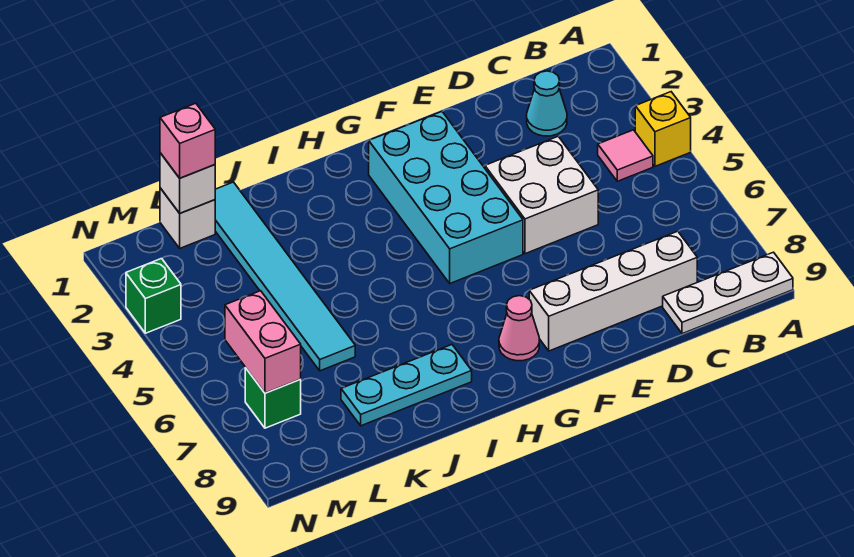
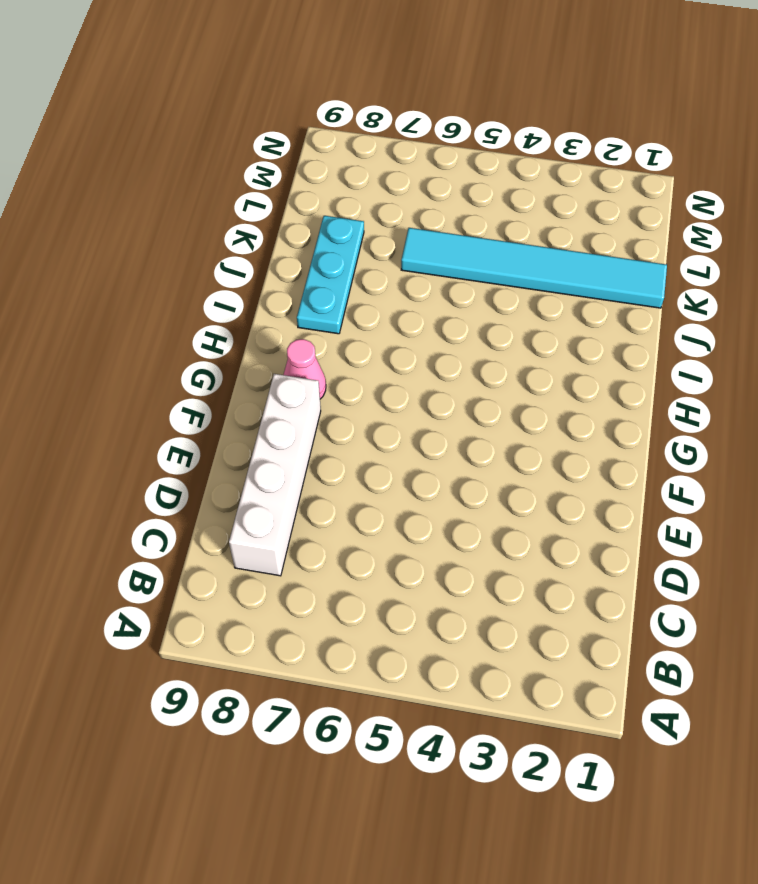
none -> yellow brick A4 level 1
none -> white plate A9:C9 level 1
none -> pink tile B4 level 1

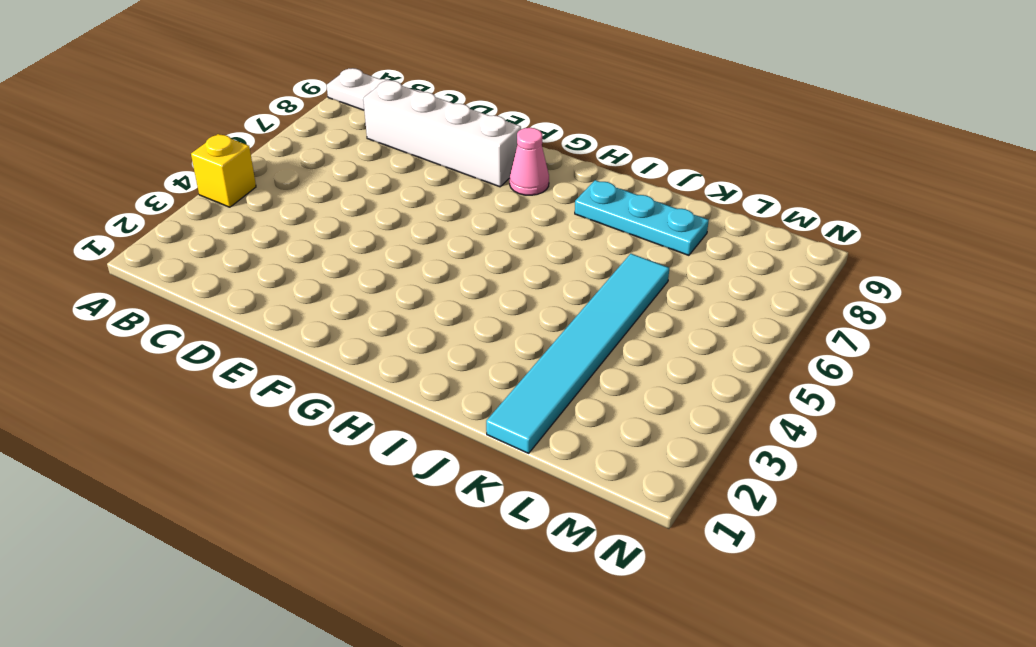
none -> pink tile B4 level 1
none -> cyan cone C2 level 1
none -> white brick D4:E5 level 1

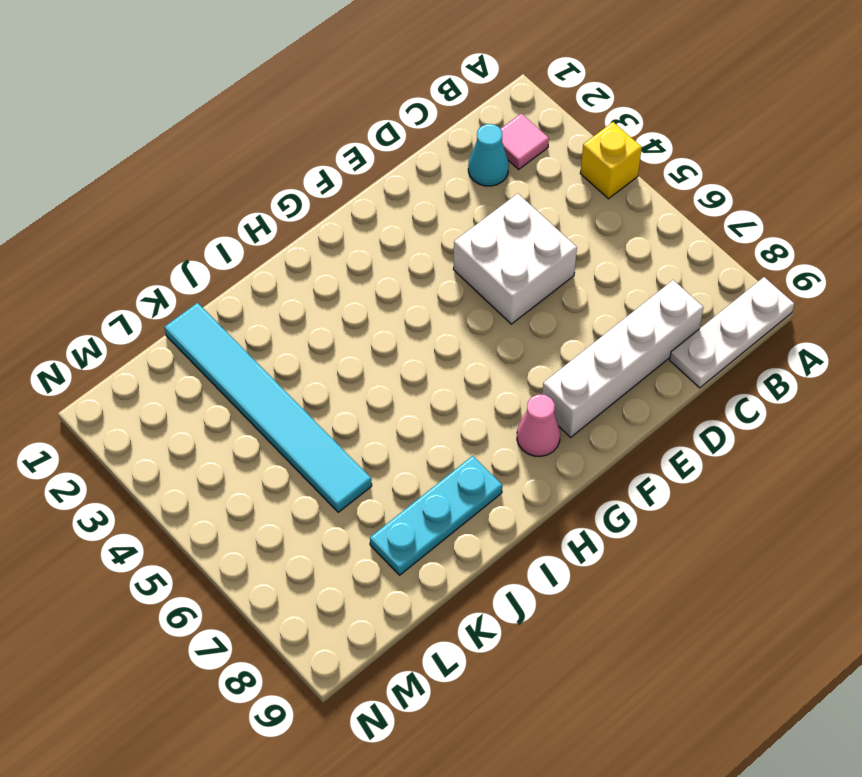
pink tile B2 level 1 -> pink tile B4 level 1
none -> cyan brick F2:G5 level 1
none -> white brick L1 level 1
none -> green brick M7 level 1

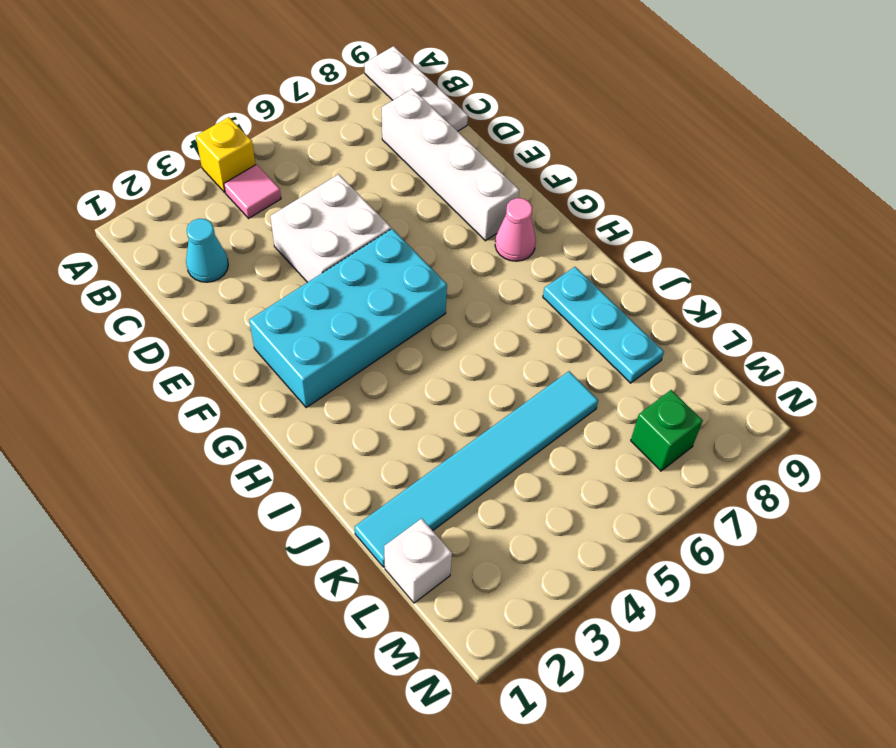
none -> green brick N3 level 1
none -> white brick L1 level 2
none -> pink brick M6:M7 level 2

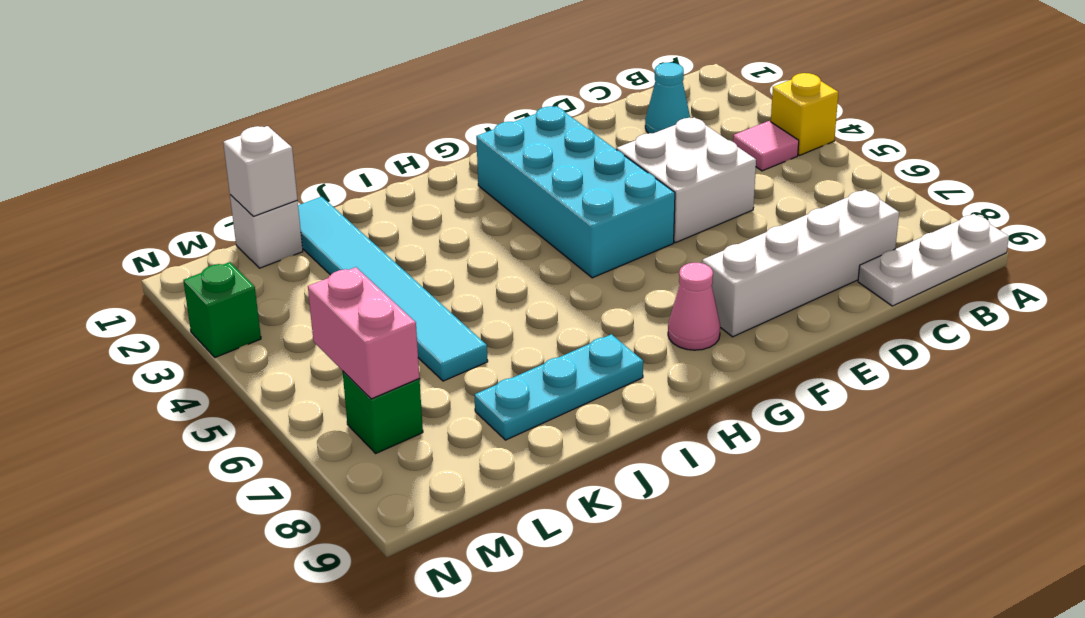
none -> pink brick L1 level 3

